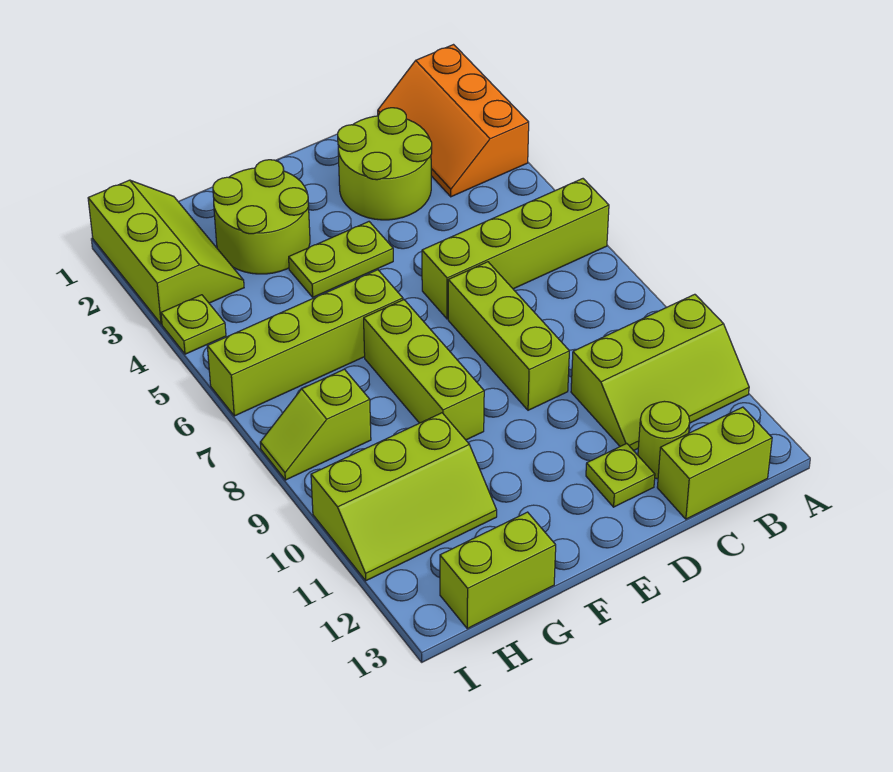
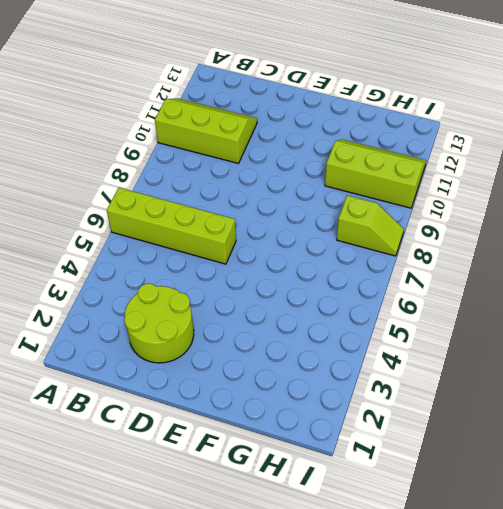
none -> orange slope A1:B3 level 1 top A
none -> lime brick B13:C13 level 1
none -> lime round brick C12 level 1

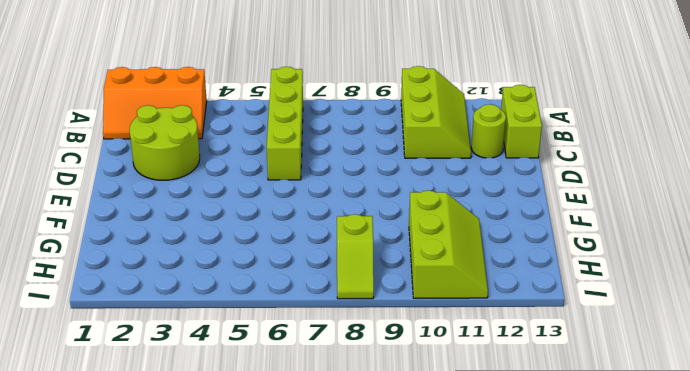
none -> lime brick D7:D9 level 1
none -> lime plate D12 level 1
none -> lime plate E4:F4 level 1

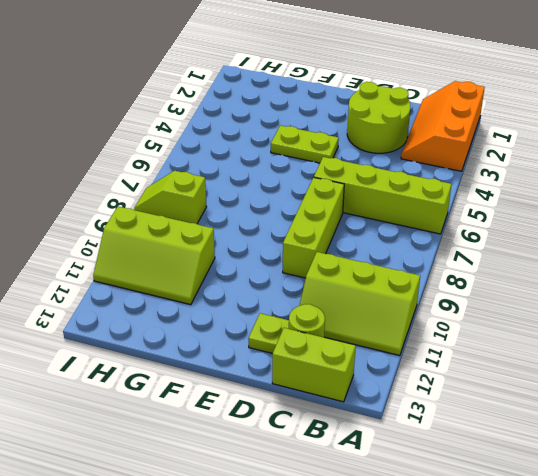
none -> lime round brick F2:G3 level 1
none -> lime brick F6:I6 level 1
none -> lime brick F7:F9 level 1

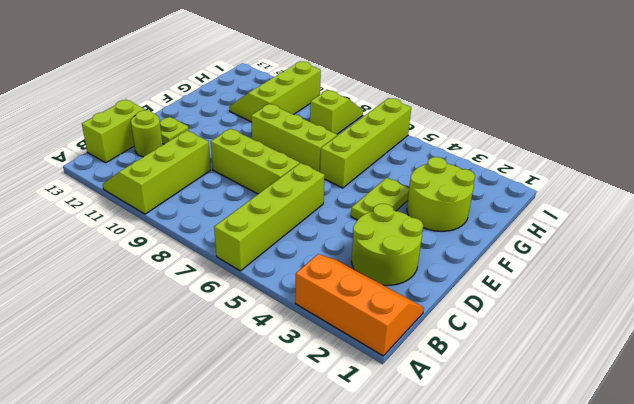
none -> lime brick G13:H13 level 1
none -> lime slope H1:I3 level 1 top I
none -> lime plate I4 level 1

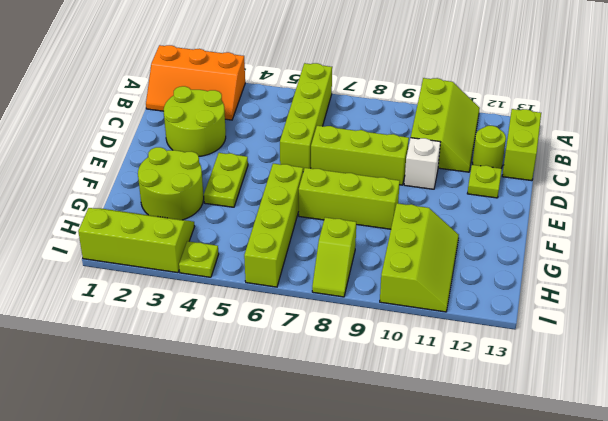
white brick D10 level 1 -> none
none -> lime brick G13:H13 level 1

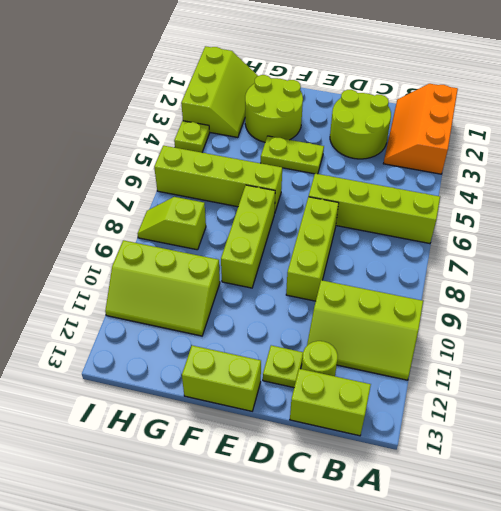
lime brick E13:F13 level 1 -> lime brick G13:H13 level 1

